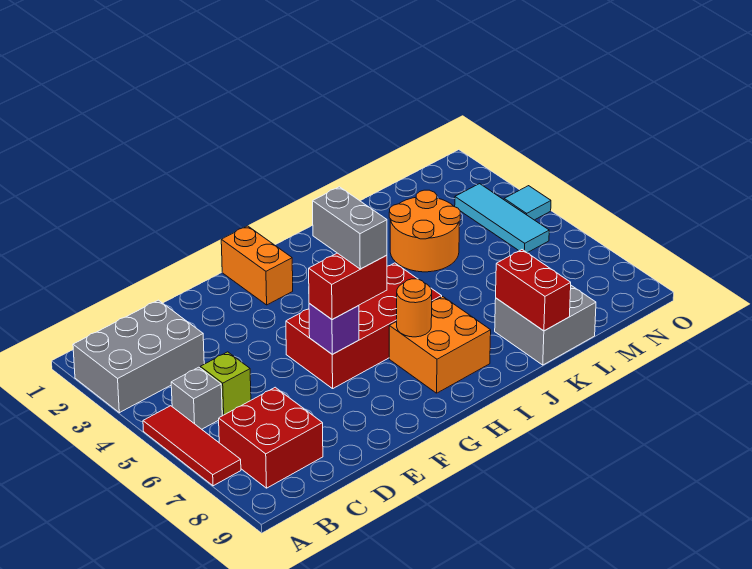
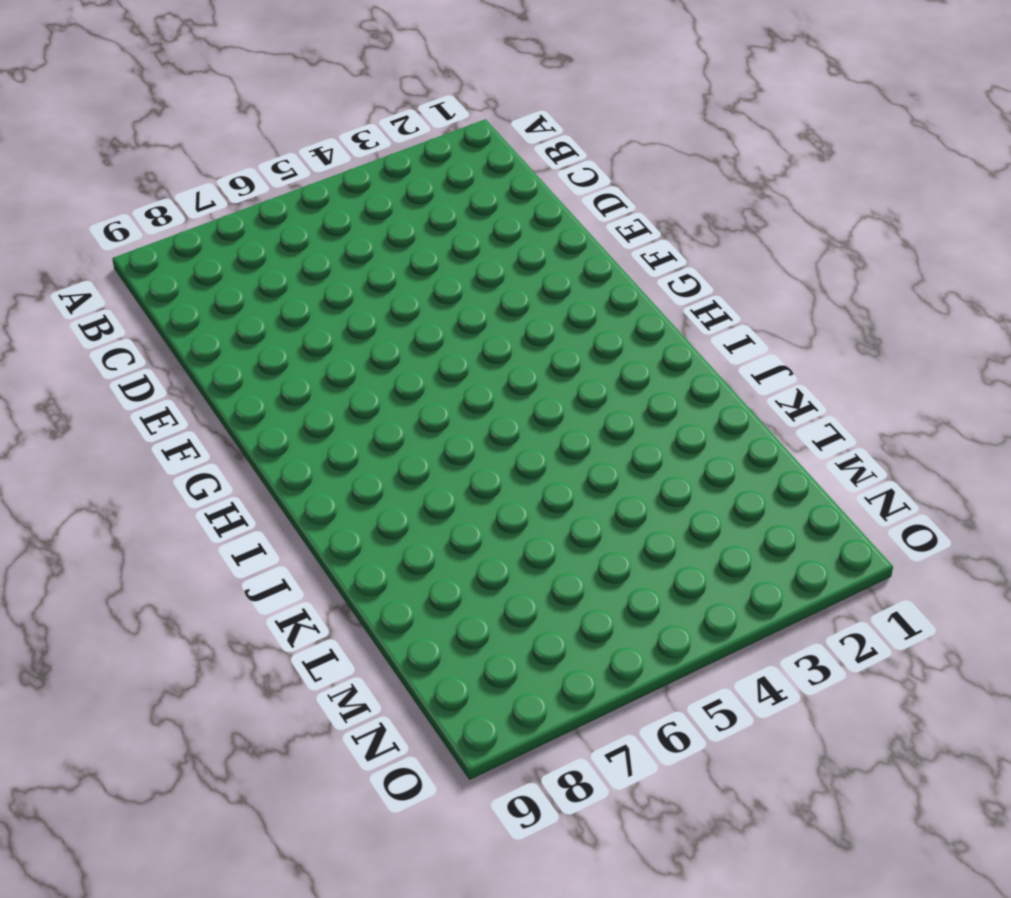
none -> grey brick A2:C3 level 1
none -> red tile A5:A7 level 1
none -> grey brick B5 level 1

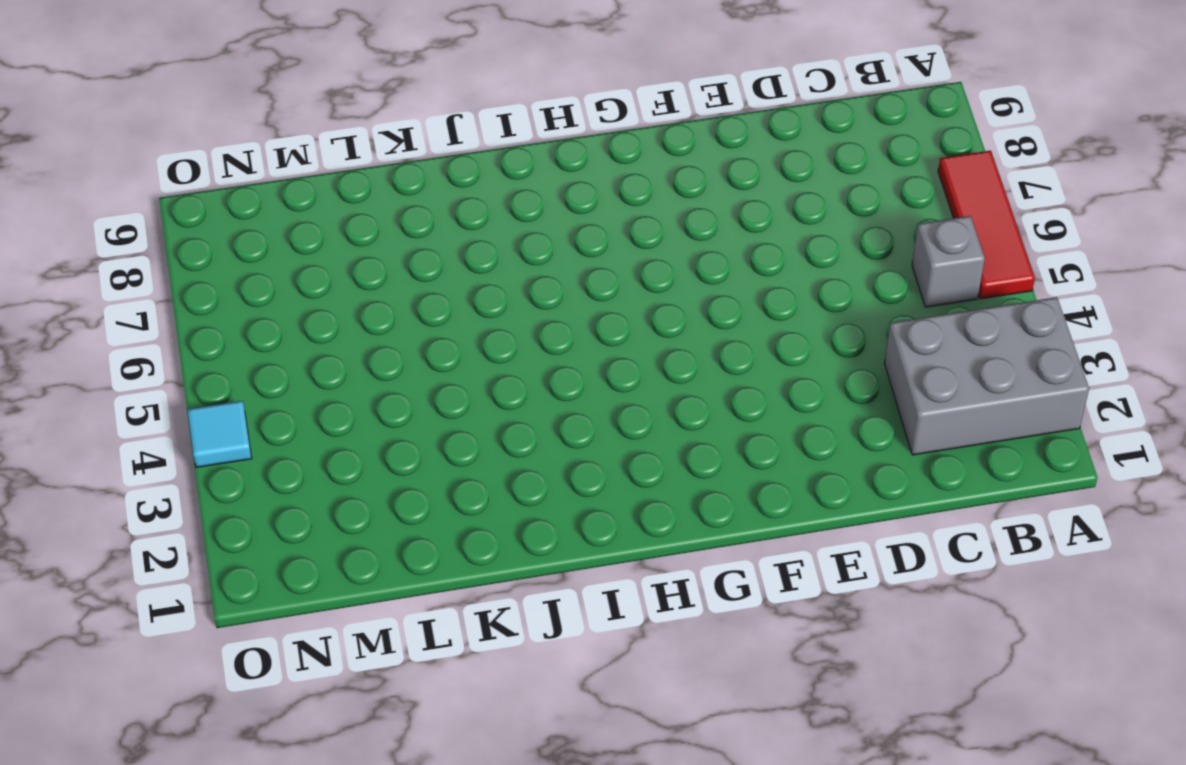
none -> red brick B7:C8 level 1
none -> lime brick C5 level 1
none -> red brick F5:I6 level 1

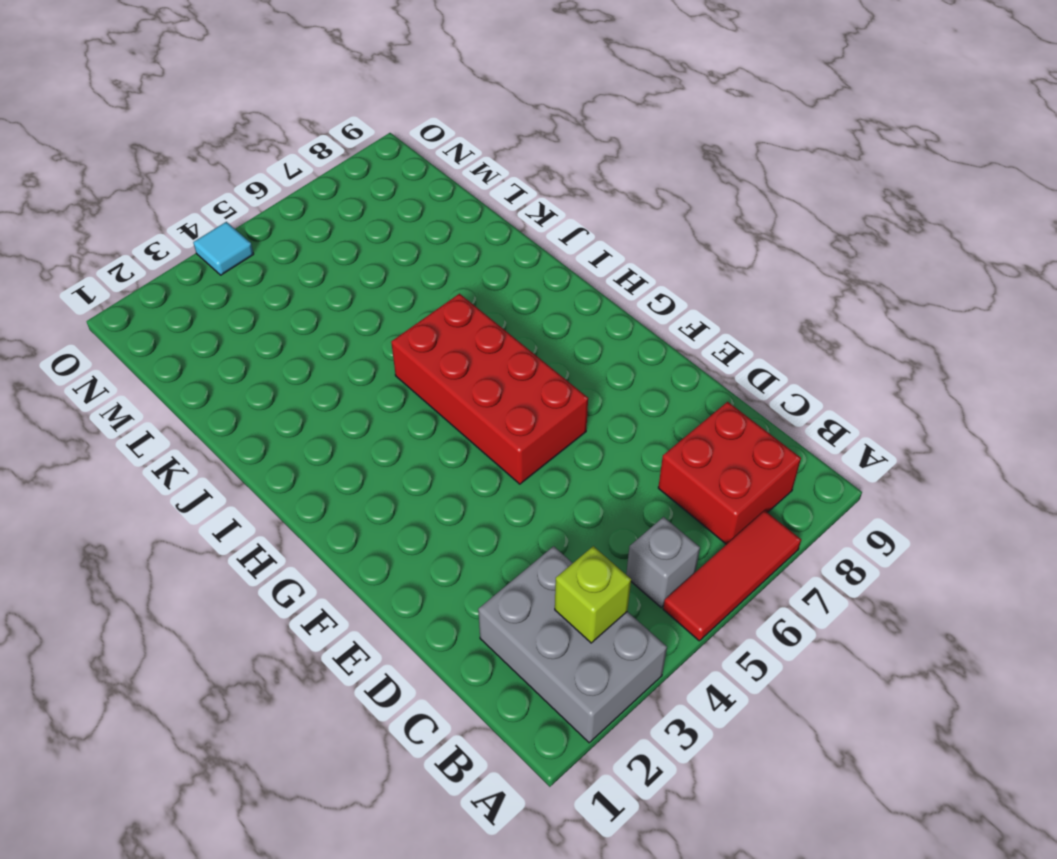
lime brick B3 level 2 -> lime brick C5 level 1
none -> orange brick G1:G2 level 1
none -> orange brick H7:I8 level 1
none -> orange round brick K3:L4 level 1

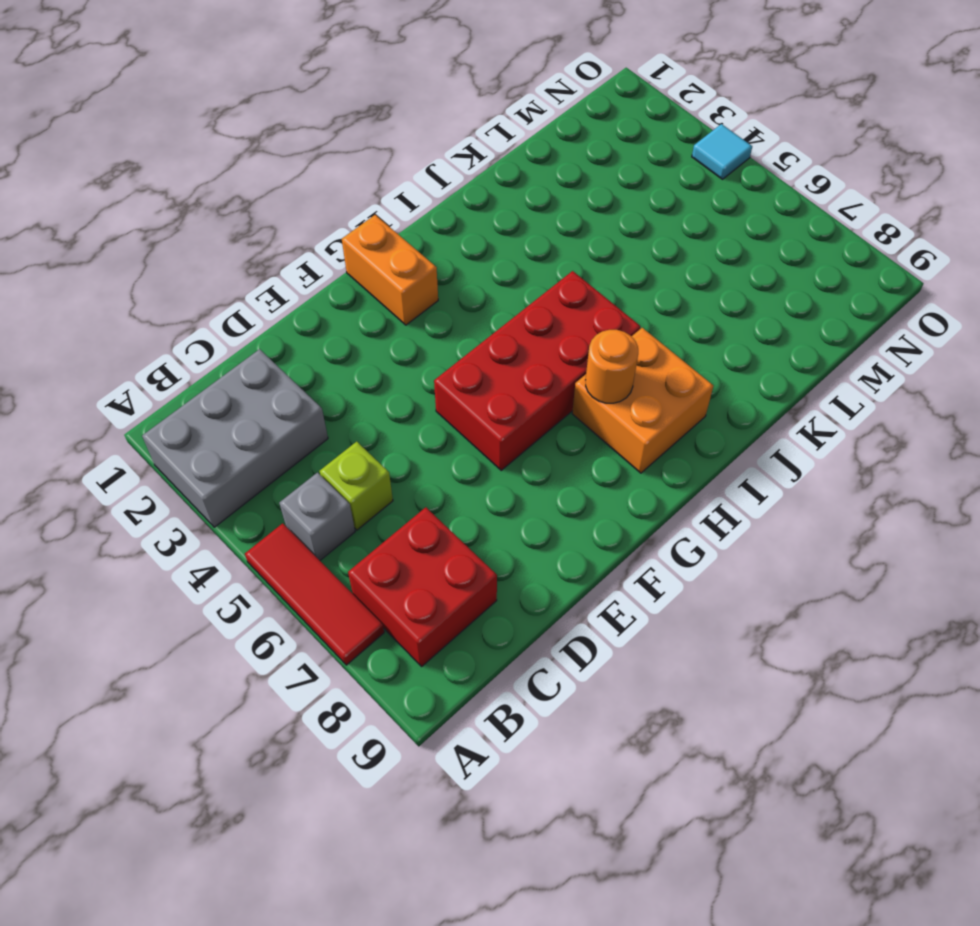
none -> orange round brick K3:L4 level 1
none -> grey brick K8:L9 level 1
none -> cyan tile N3:N5 level 1

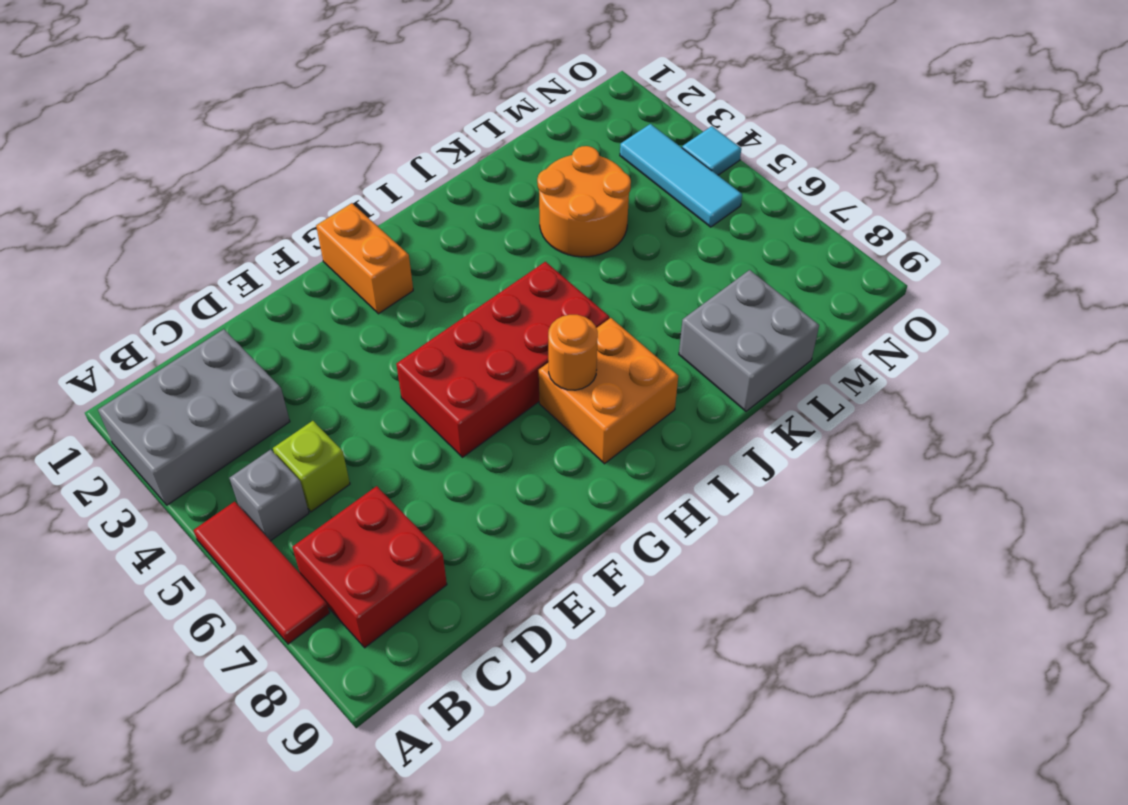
none -> purple brick F6 level 2
none -> red brick K8:K9 level 2
none -> red brick F6:G6 level 3

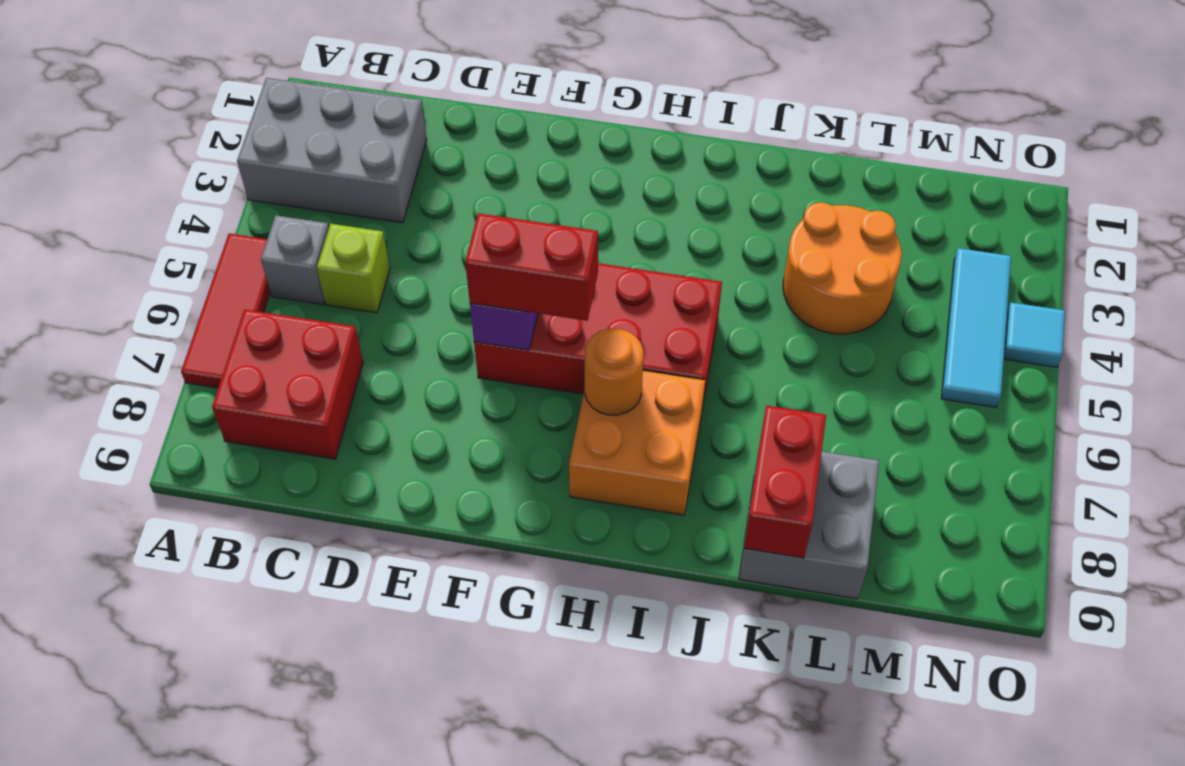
none -> orange brick G1:G2 level 1
none -> grey brick G5:G6 level 4

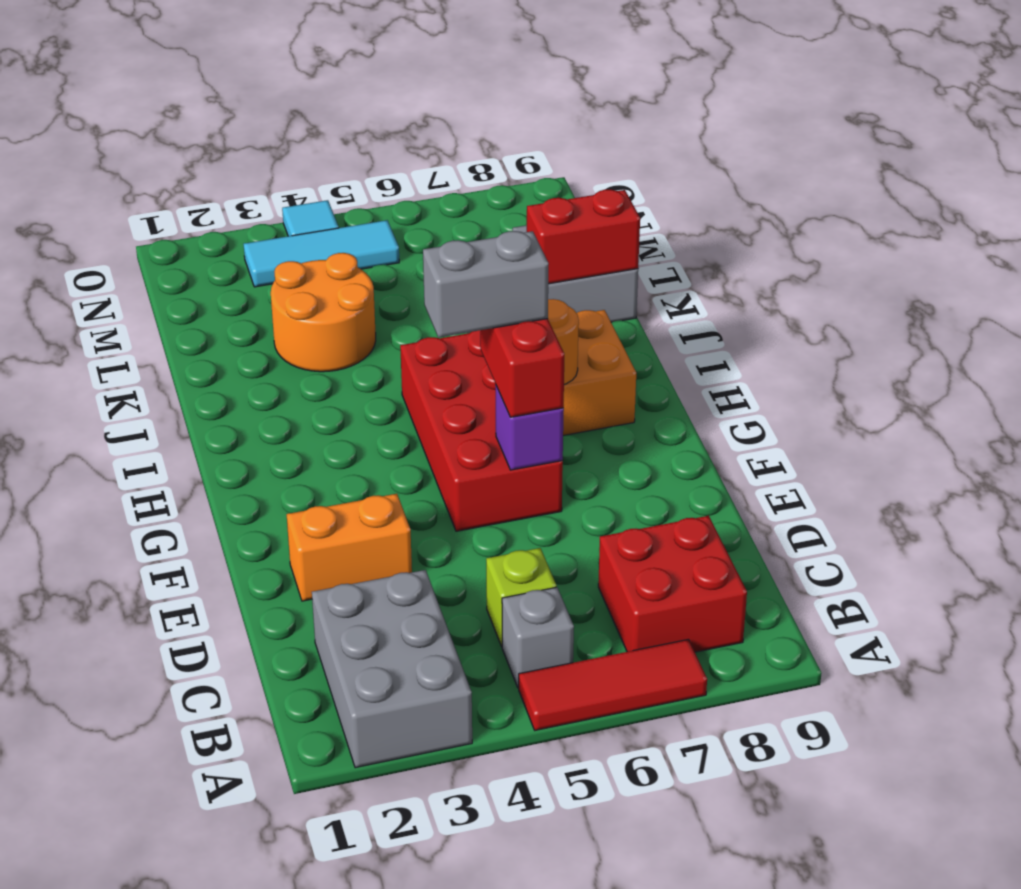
orange brick E2:E3 level 1 -> orange brick G1:G2 level 1

